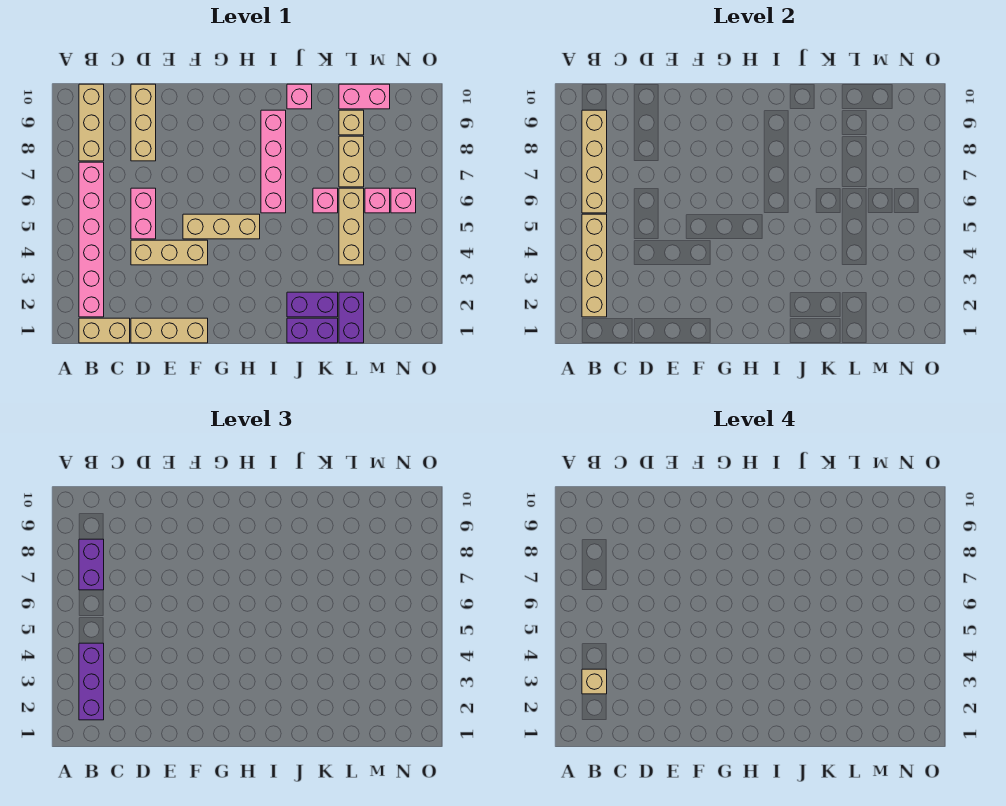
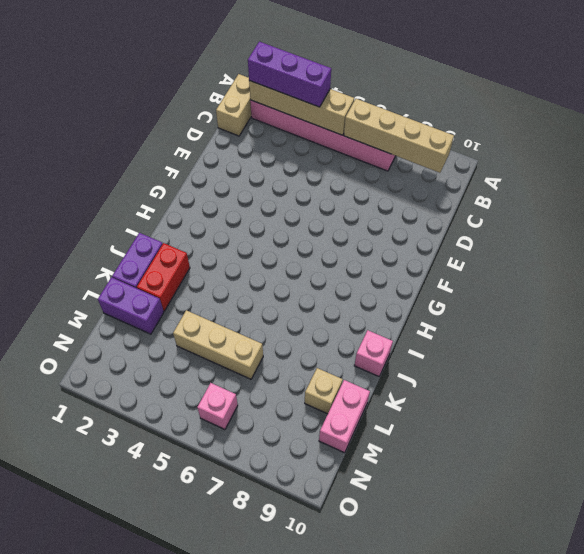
red brick J2:K2 level 1 -> purple brick J2:K2 level 1
none -> tan brick B8:B10 level 1
none -> tan brick D1:F1 level 1
none -> tan brick D4:F4 level 1

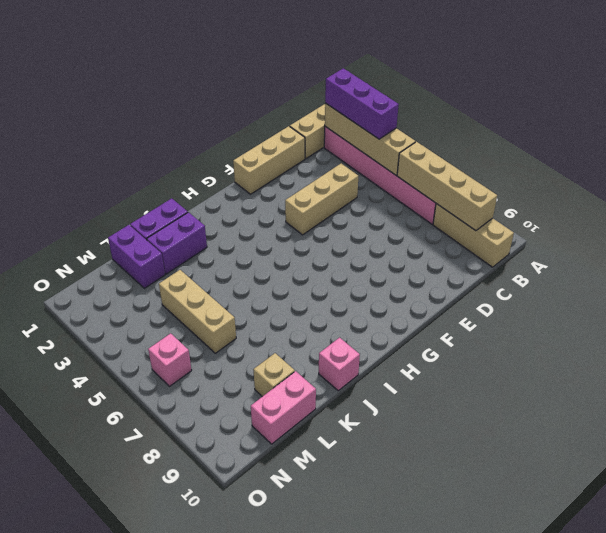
none -> pink brick D5:D6 level 1
none -> tan brick D8:D10 level 1
none -> tan brick F5:H5 level 1

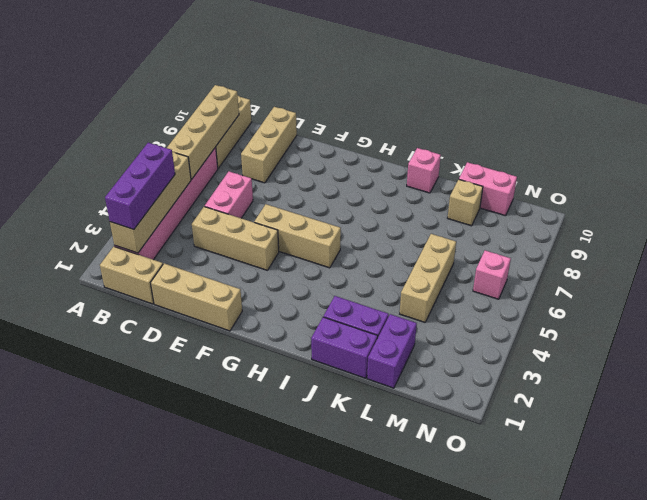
none -> pink brick I6:I9 level 1
none -> pink brick K6 level 1
none -> tan brick L7:L8 level 1

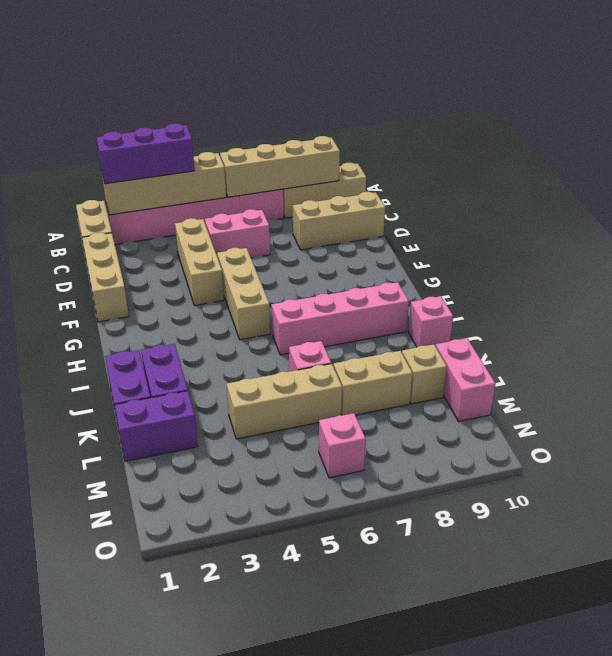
none -> pink brick M6 level 1
none -> purple brick B7:B8 level 3
none -> tan brick B3 level 4

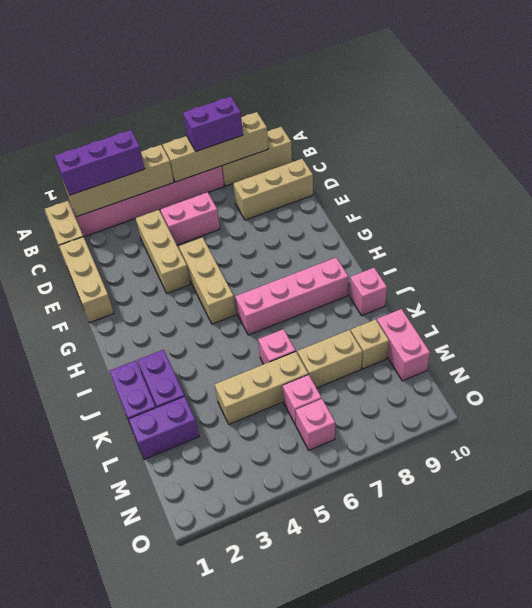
none -> tan brick B3 level 4

